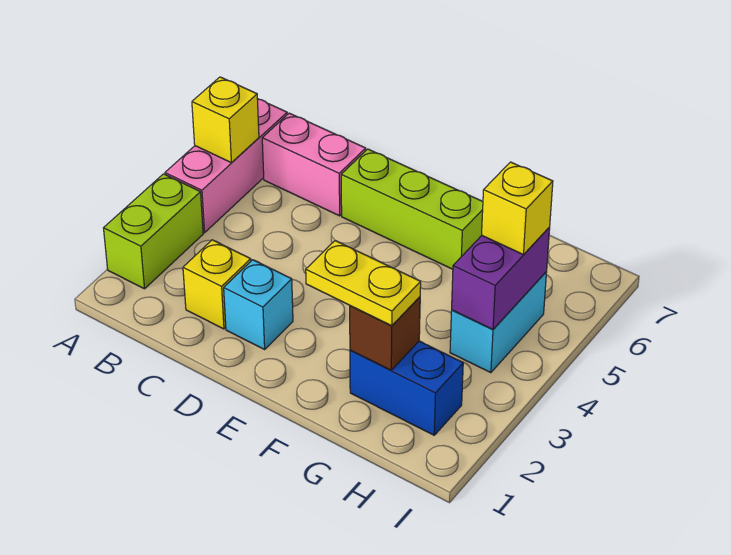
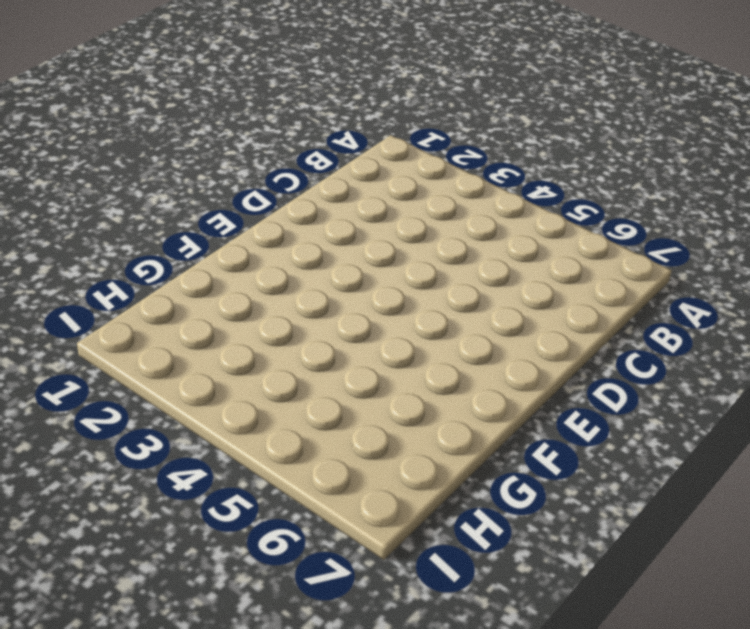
none -> lime brick A2:A3 level 1
none -> pink brick A4:A6 level 1
none -> pink brick B6:C6 level 1

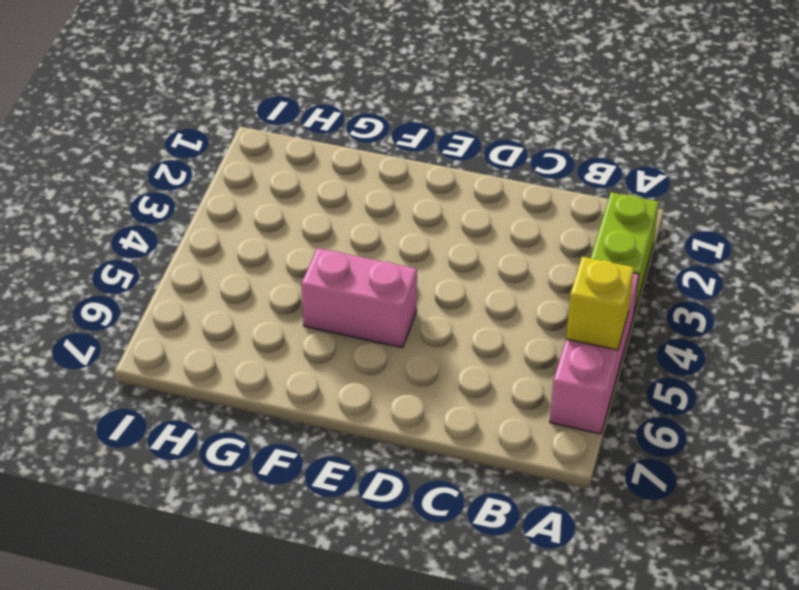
pink brick E5:F5 level 1 -> pink brick B6:C6 level 1
none -> yellow brick C2 level 1
none -> cyan brick D2 level 1
none -> lime brick D6:F6 level 1

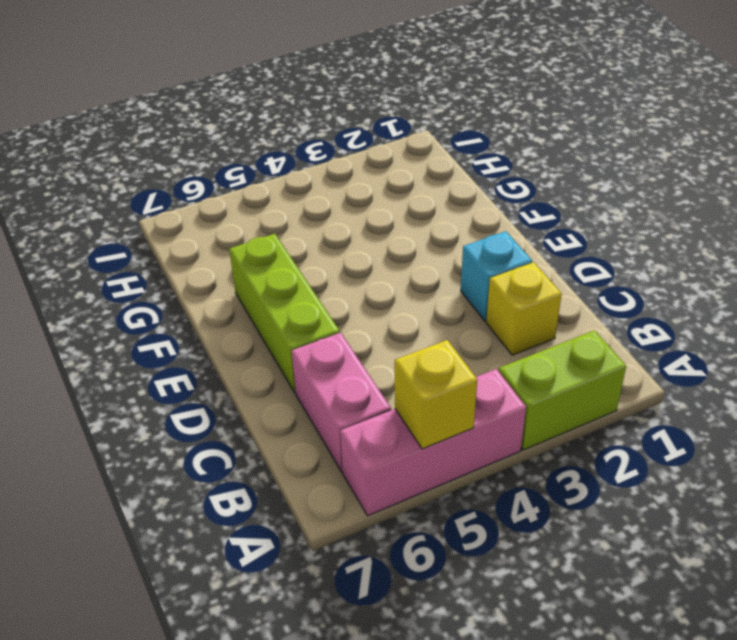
none -> blue brick G2:H2 level 1
none -> cyan brick H4:H5 level 1
none -> brown brick G2 level 2

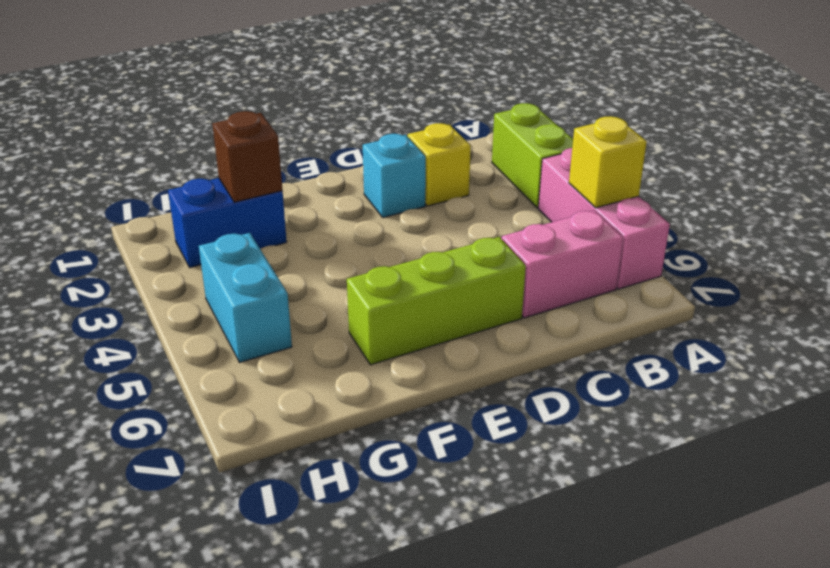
none -> purple brick H4:H5 level 2
none -> yellow plate F2:G2 level 3
none -> yellow brick H5 level 3

